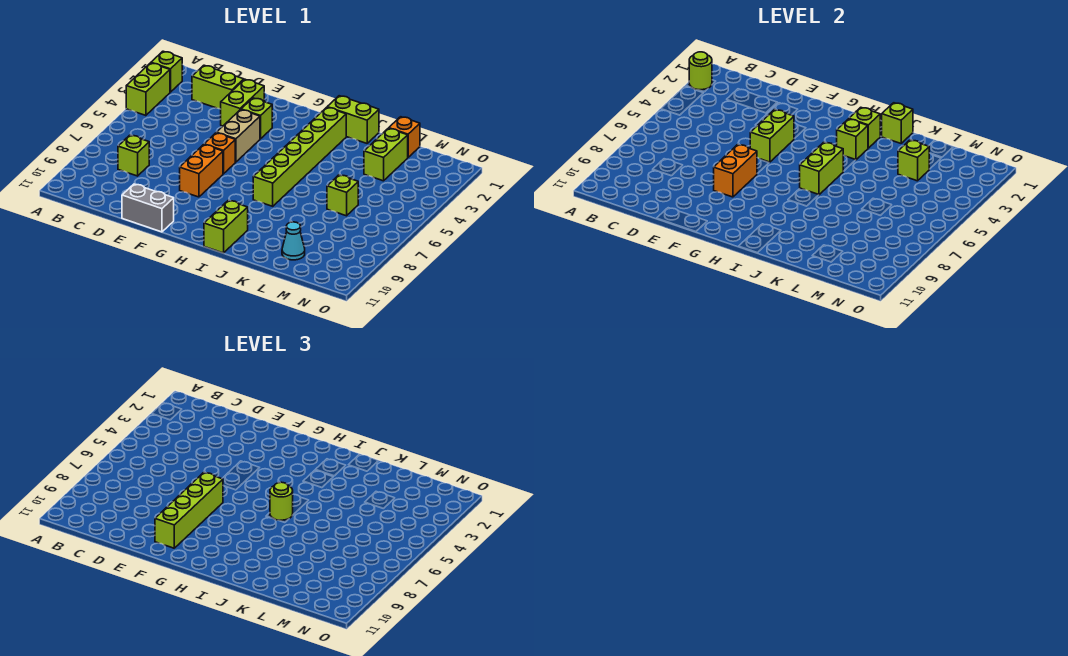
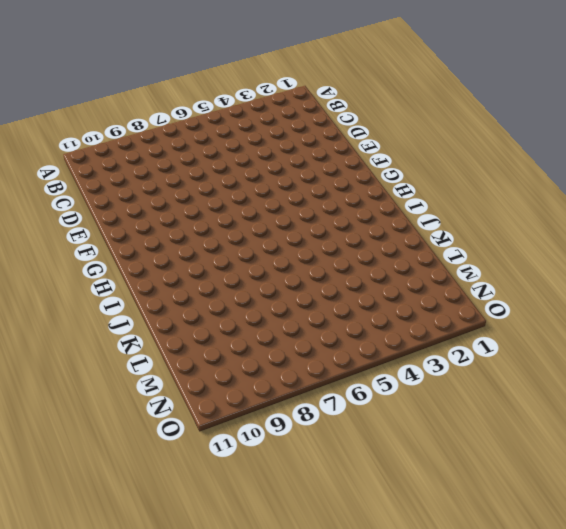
none -> lime brick A2 level 1
none -> lime brick A3:A4 level 1
none -> lime brick C2:D2 level 1

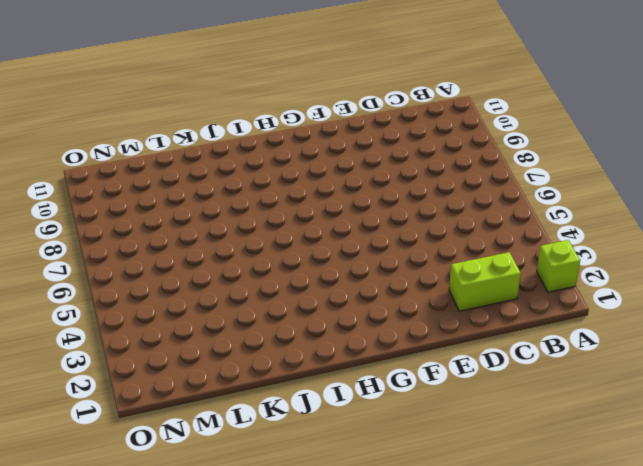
none -> lime brick A3:A4 level 1
none -> lime brick C8 level 1
none -> lime brick E2:E3 level 1

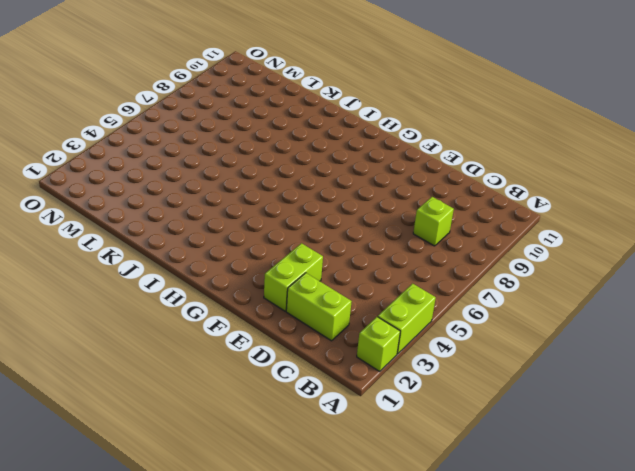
none -> grey brick E11:F11 level 1
none -> lime brick F3 level 1
none -> tan brick F4:F5 level 1

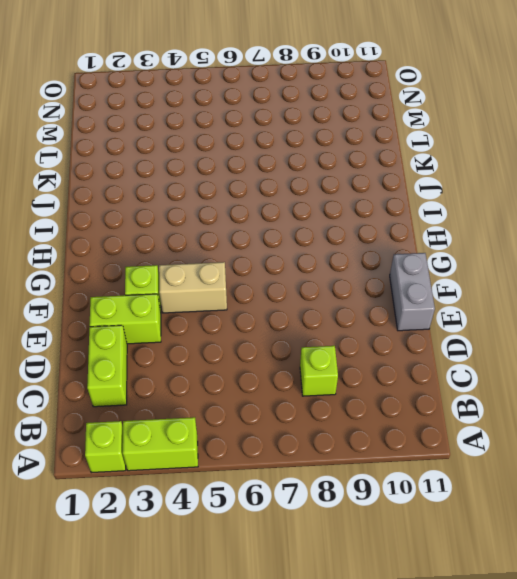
none -> orange brick F6 level 1
none -> orange brick F7:F8 level 1
none -> lime brick I1:J1 level 1

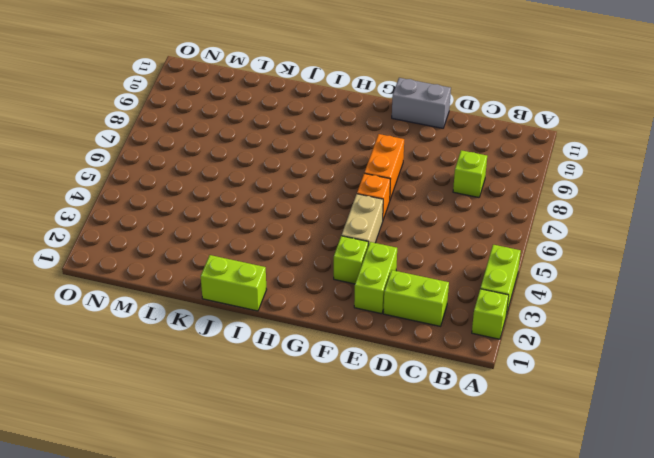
none -> lime brick I2:I7 level 1
none -> lime brick I10:I11 level 1
none -> orange brick L1 level 1

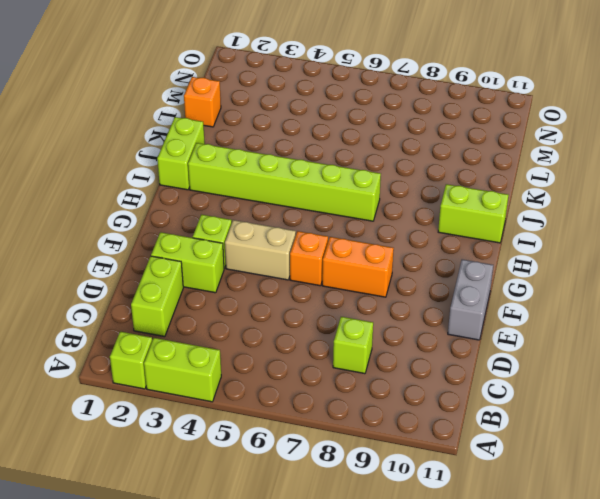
none -> lime brick L2:L3 level 1
none -> lime brick L6 level 1
none -> cyan cone L10 level 1

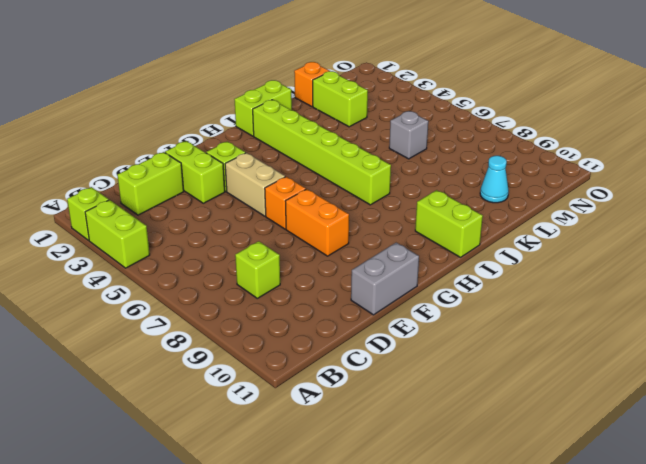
grey brick L6 level 1 -> lime brick L6 level 1
none -> lime round brick A2 level 2
none -> lime brick F4:F5 level 2
none -> orange brick F7:F8 level 2

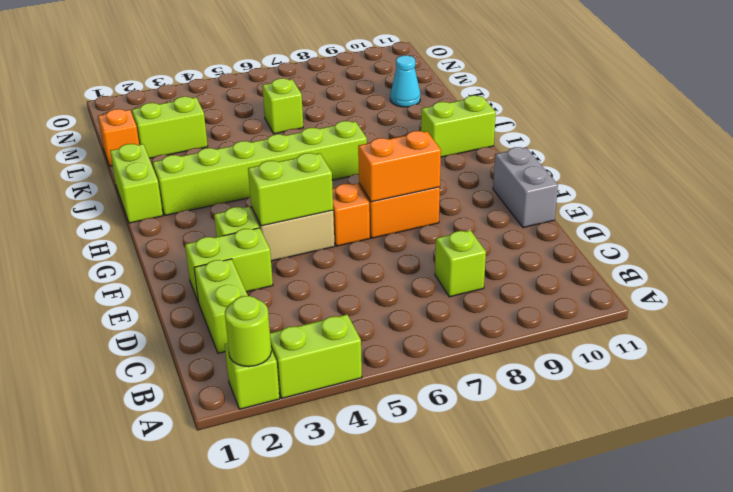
none -> lime brick I2 level 2
none -> lime brick I3 level 2
none -> lime brick I5:I6 level 2

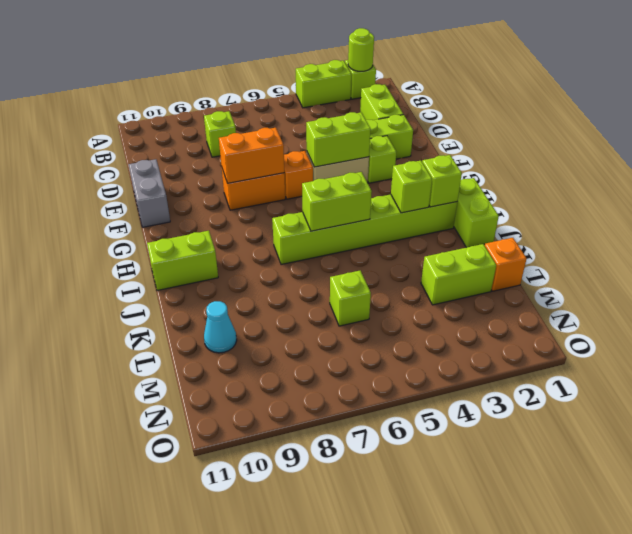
none -> lime brick J1 level 2
none -> lime brick L3 level 2
none -> lime brick F7:F10 level 3

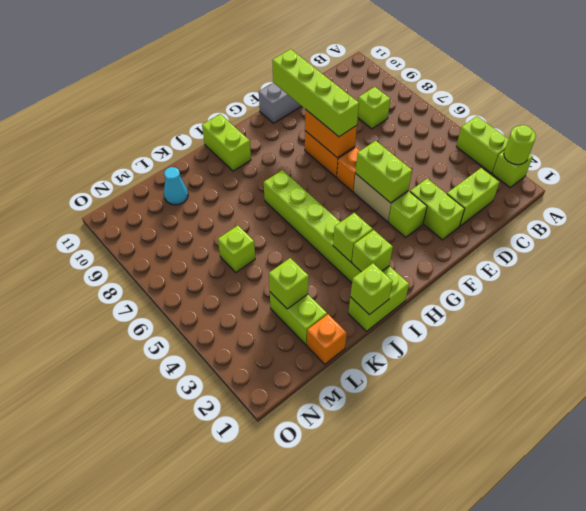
none -> lime brick I5:I6 level 2
none -> lime round brick I6 level 3

